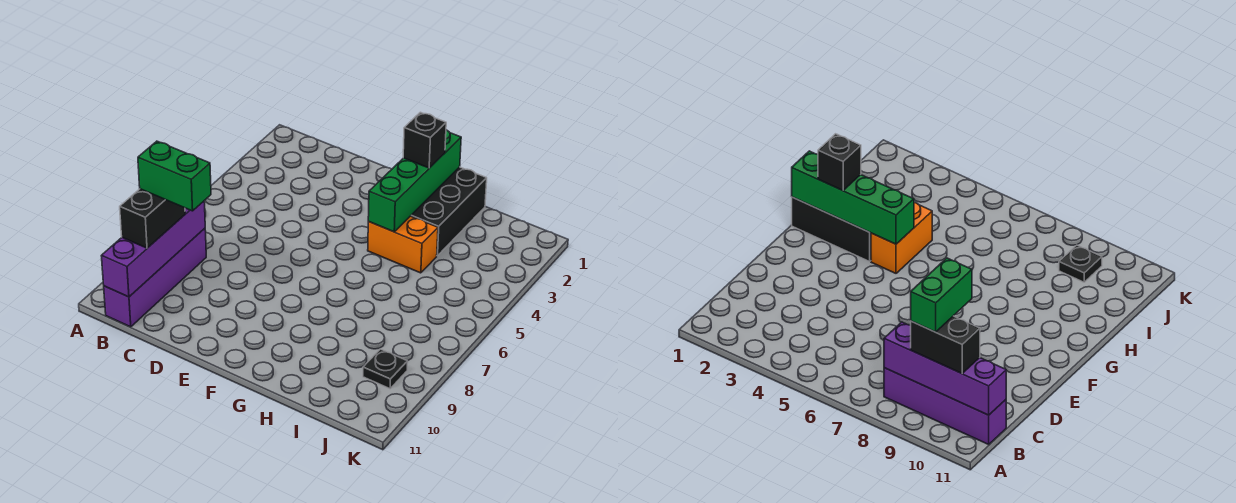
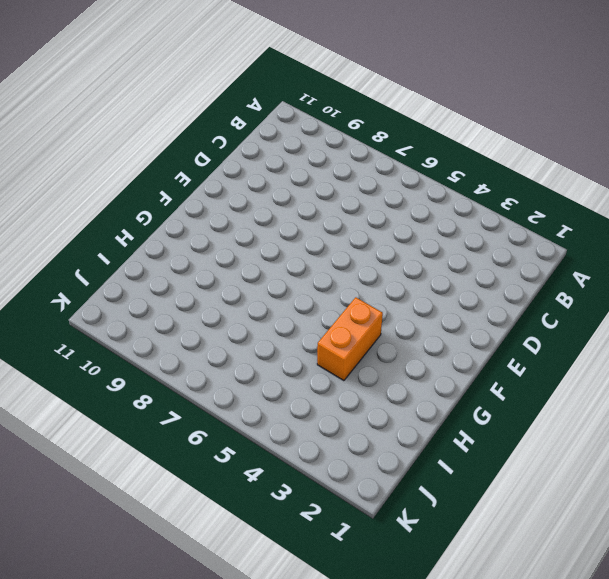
none -> purple brick B8:B11 level 1
none -> black brick G1:H3 level 1

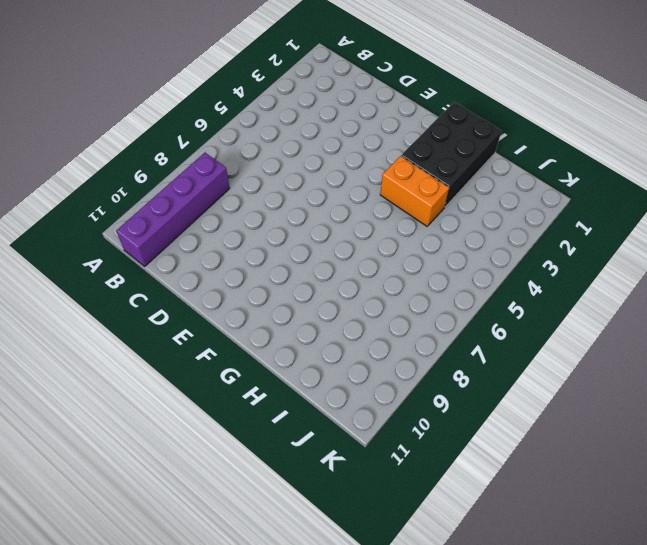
none -> black plate J9 level 1
none -> purple brick B8:B11 level 2

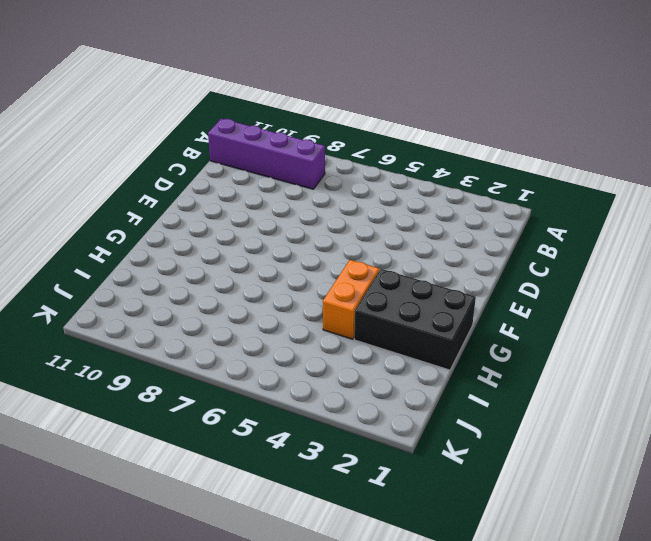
none -> black plate J9 level 1
none -> purple brick B8:B11 level 2

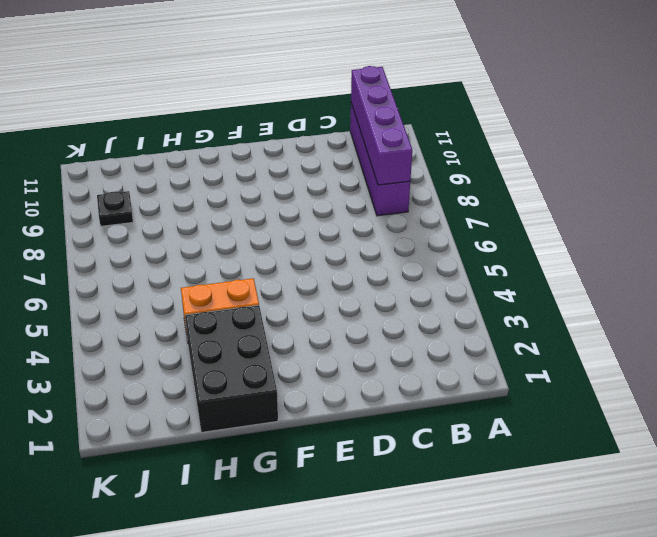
none -> green brick G1:G4 level 2
none -> black brick B9:B10 level 3

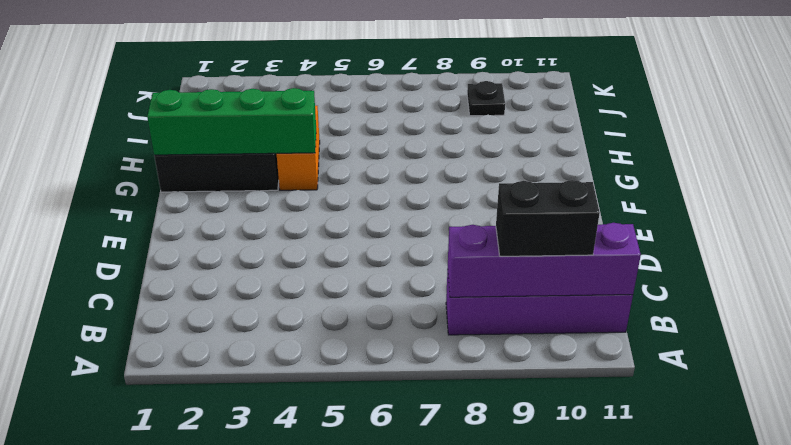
none -> black brick G2 level 3
none -> green brick B9:C9 level 4

